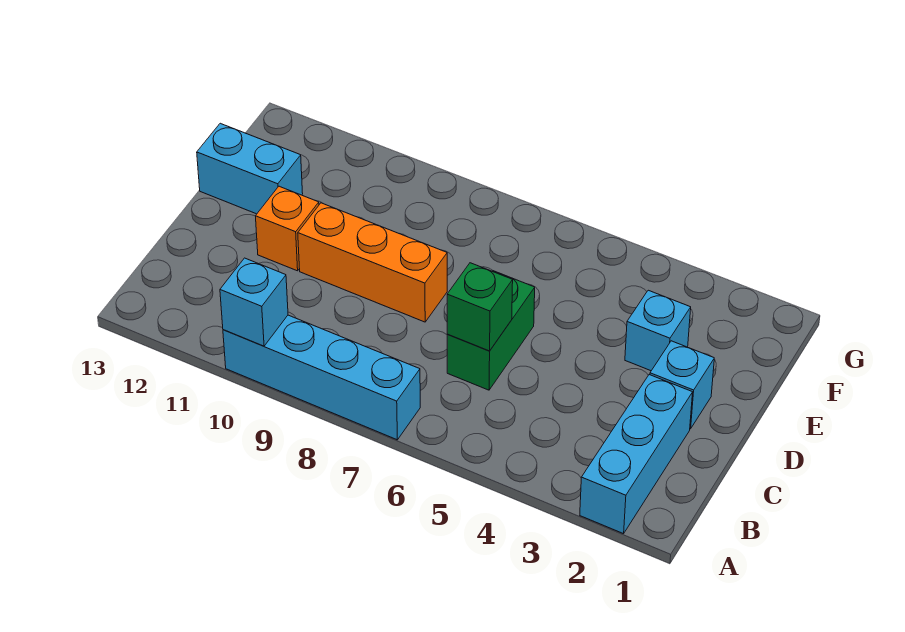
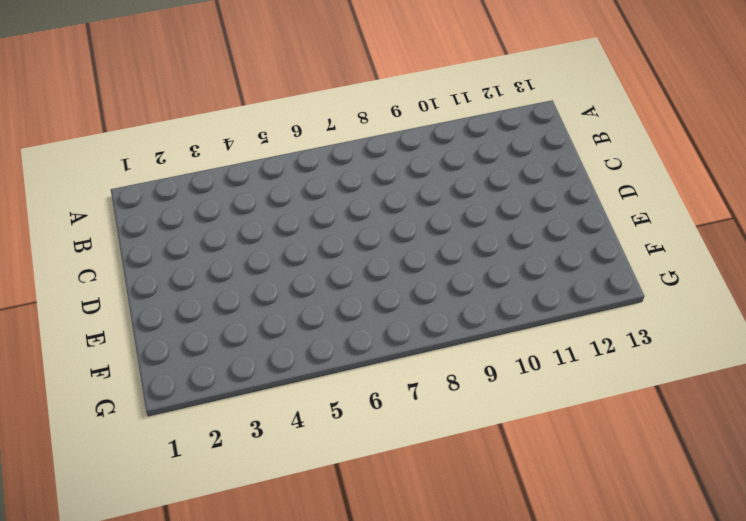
none -> cyan brick A2:C2 level 1
none -> cyan brick A7:A10 level 1

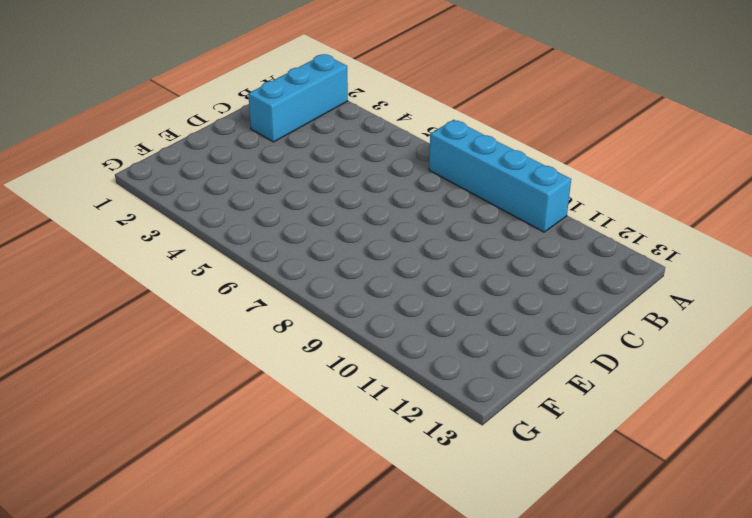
none -> green brick C6:D6 level 1
none -> cyan brick D2 level 1

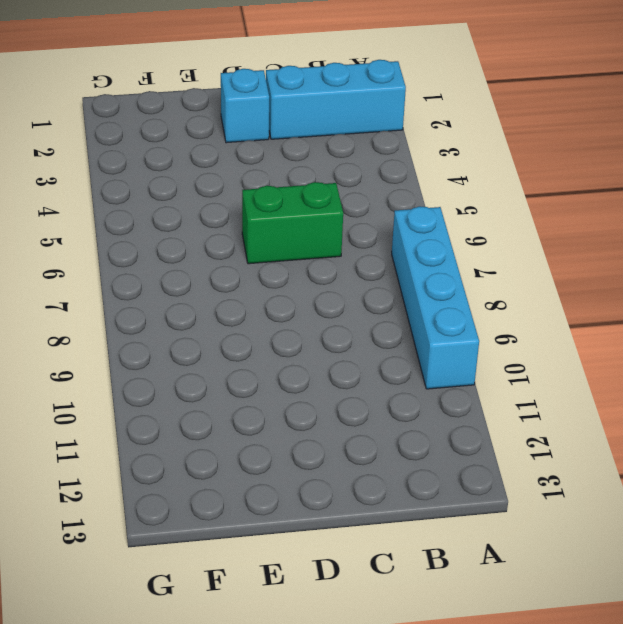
none -> orange brick D8:D10 level 1
none -> orange brick D11 level 1

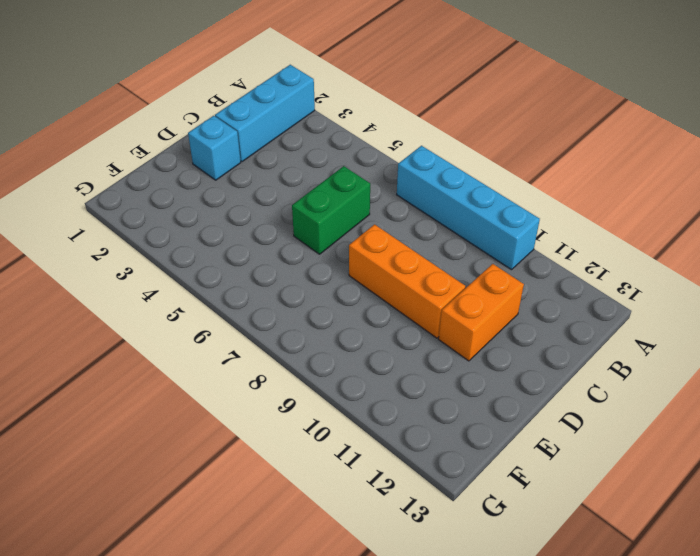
orange brick C11:D11 level 1 -> orange brick D11 level 1
none -> cyan brick E3 level 1
none -> cyan brick E12:E13 level 1

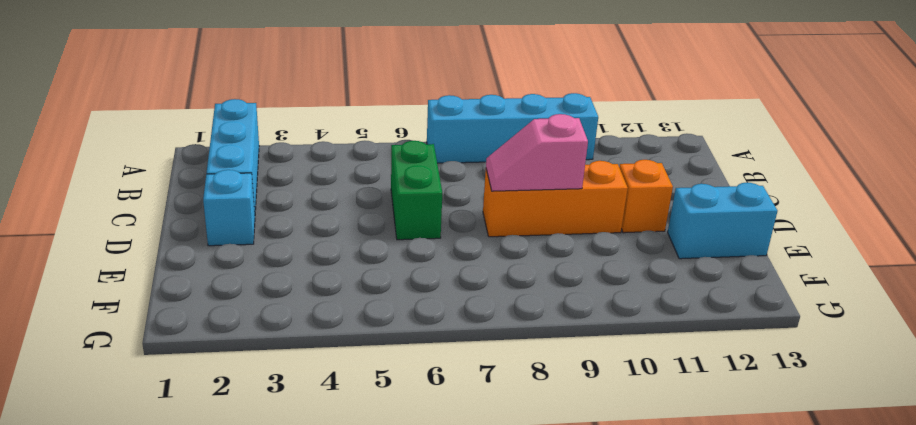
pink slope D8:D9 level 2 top 9 -> none
none -> cyan brick E3 level 1
none -> cyan brick A10 level 2

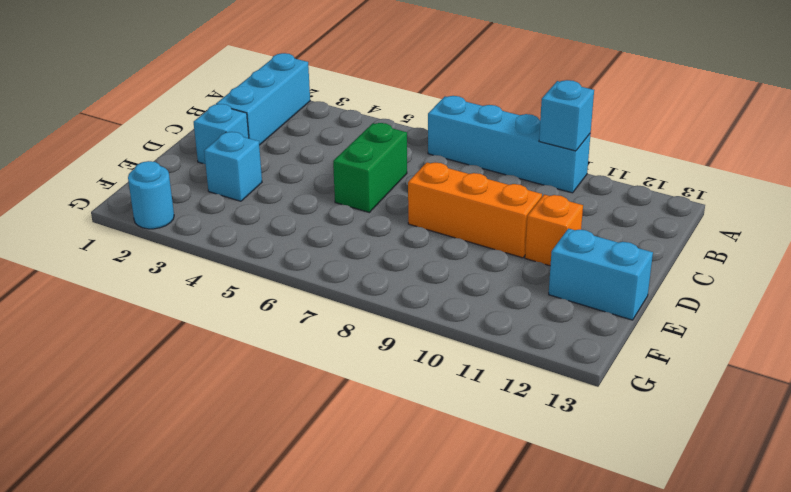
cyan round brick G2 level 1 -> none
none -> green brick C6 level 2

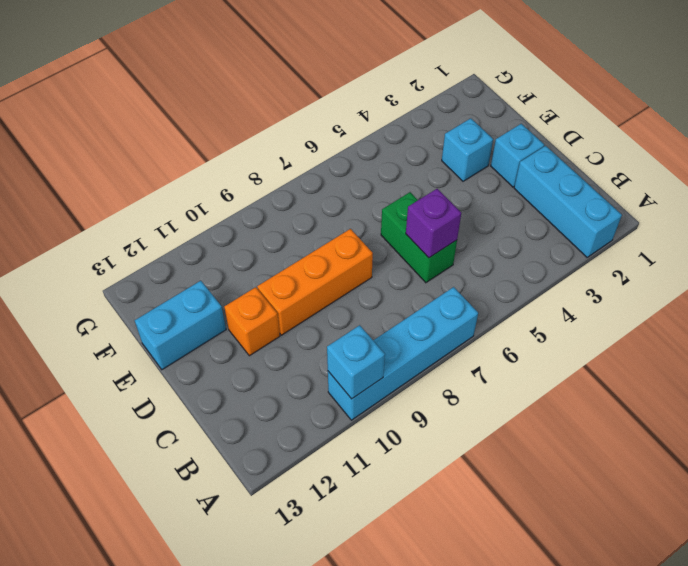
purple brick C6 level 2 -> green brick C6 level 2

